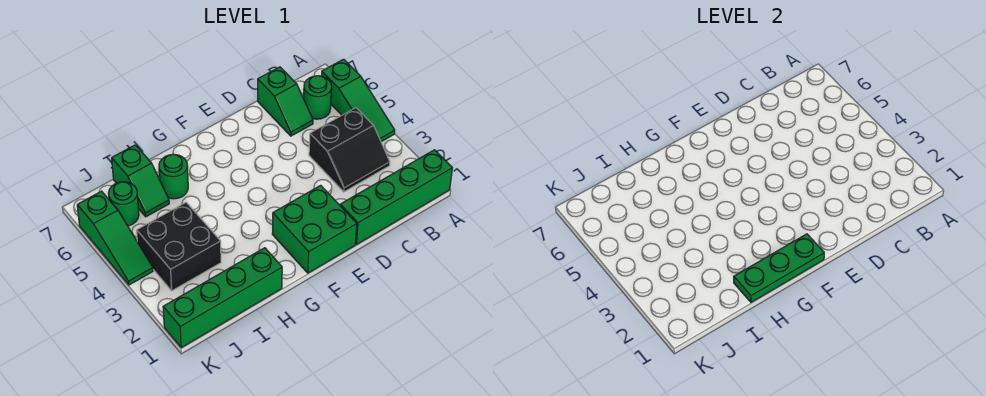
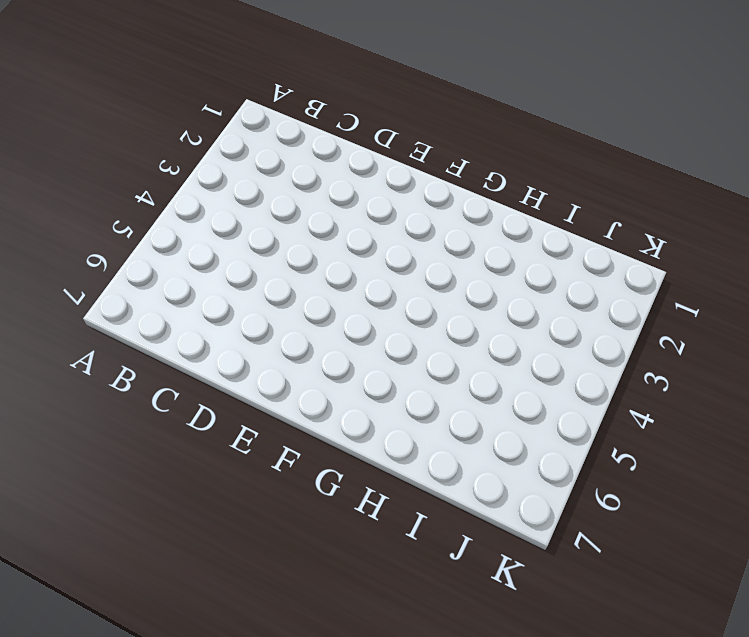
none -> green brick A1:D1 level 1
none -> green slope A4:A6 level 1 top 6
none -> black slope B3:C4 level 1 top 4

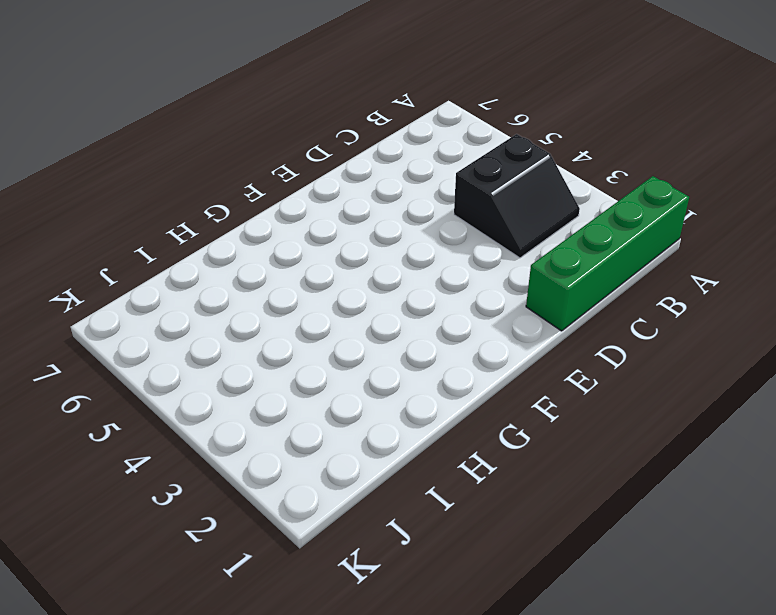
none -> green slope A4:A6 level 1 top 6
none -> green round brick B6 level 1
none -> green slope C6:C7 level 1 top 7

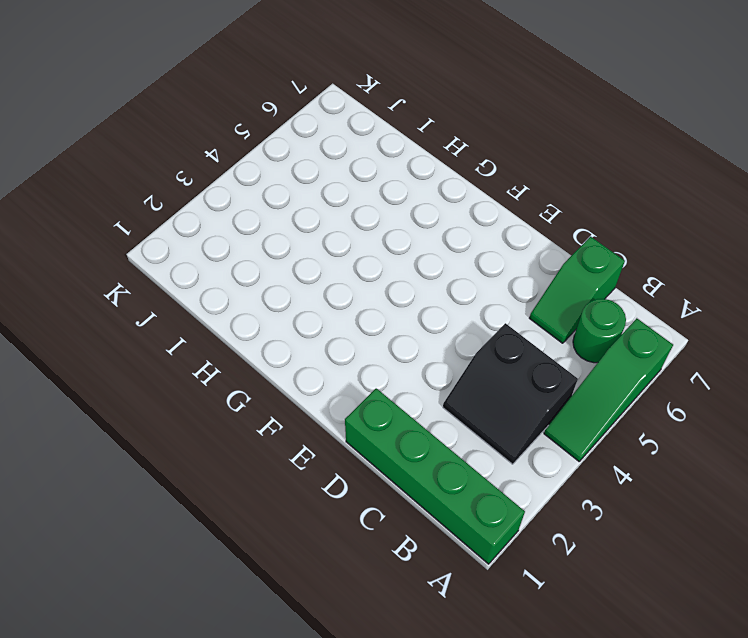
none -> green brick E1:F2 level 1
none -> green brick H1:K1 level 1
none -> green round brick H6 level 1

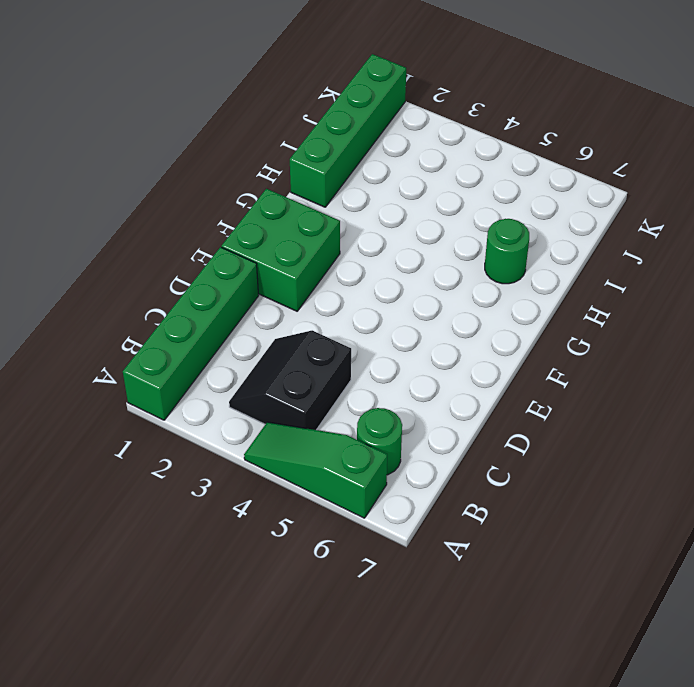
none -> green slope C6:C7 level 1 top 7
none -> black brick I3:J4 level 1
none -> green slope I6:I7 level 1 top 7

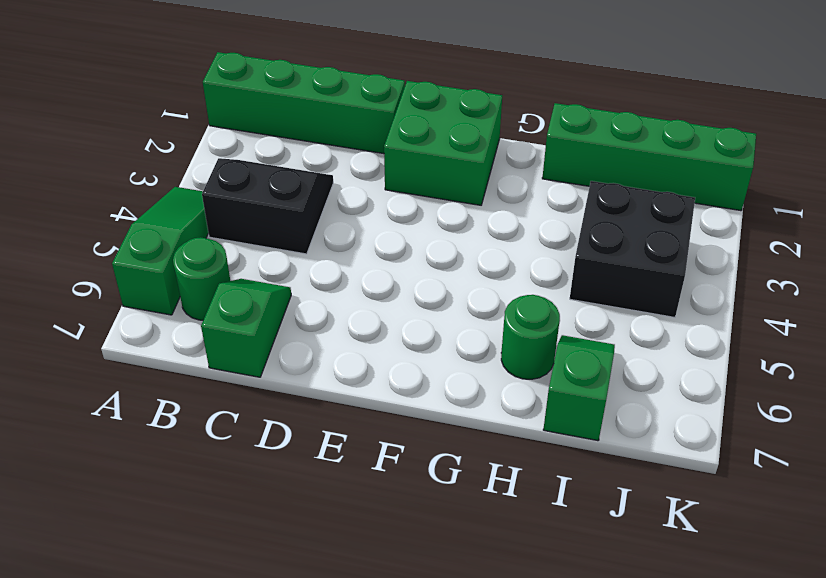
none -> green round brick J6 level 1
none -> green slope K4:K6 level 1 top 6
none -> green plate F1:H1 level 2

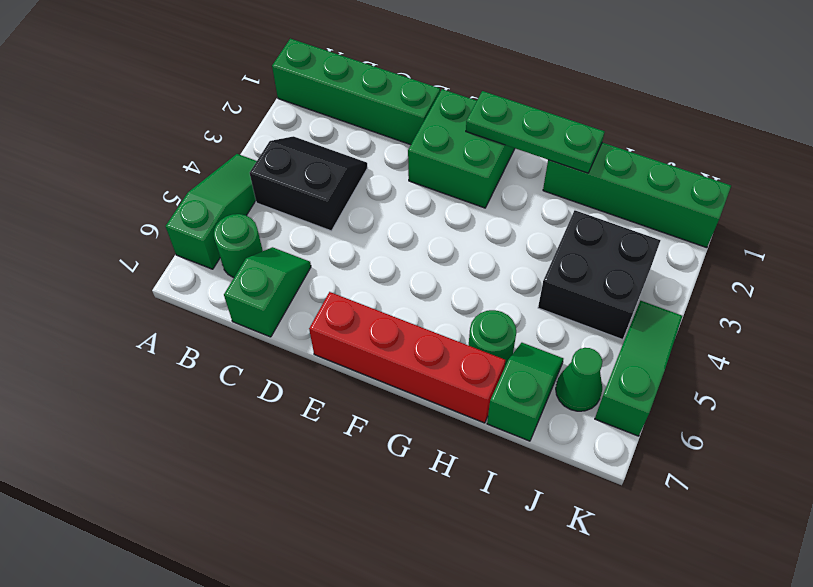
red brick E7:H7 level 1 -> none
green cone J6 level 1 -> green round brick J6 level 1

